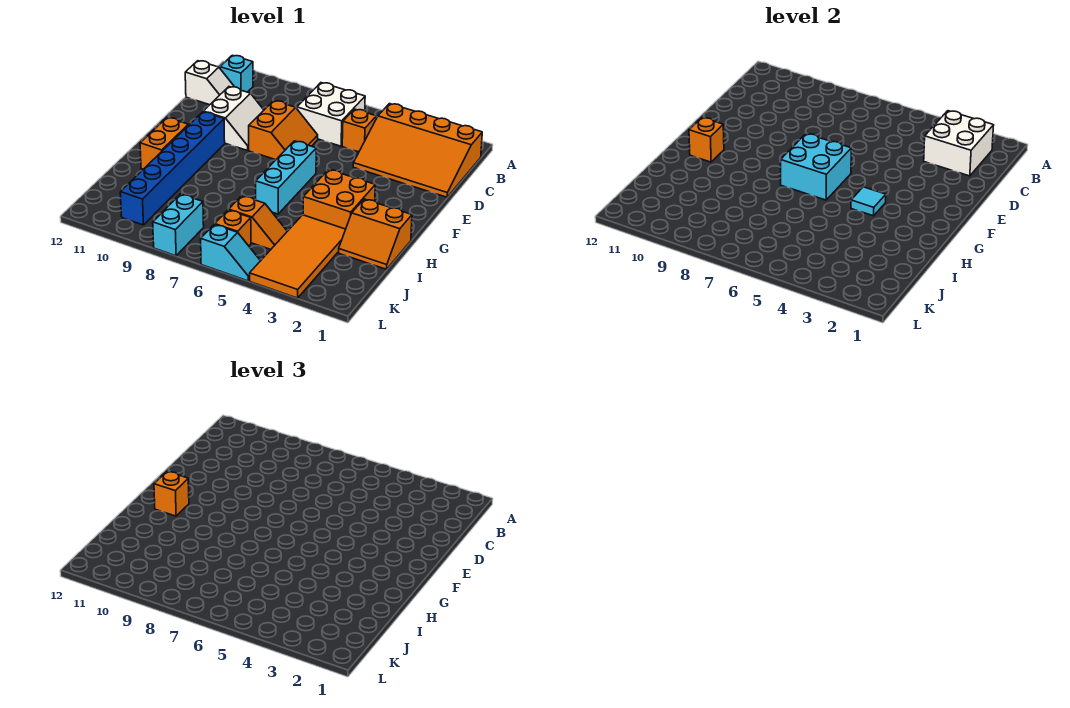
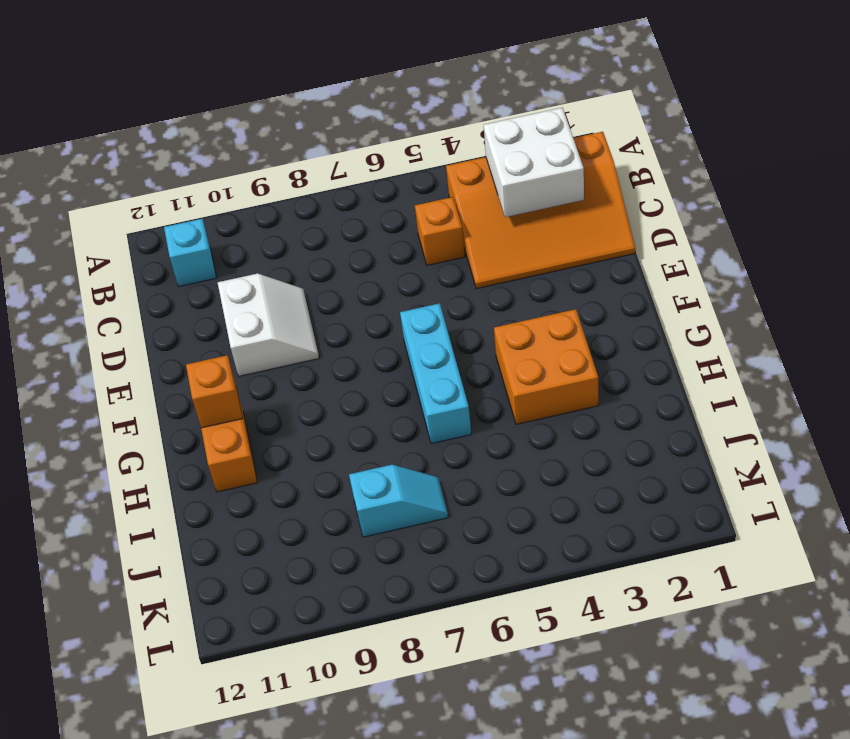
cyan slope J7:J8 level 1 top 8 -> cyan slope L5:L6 level 1 top 6
none -> white brick B6:C7 level 1
none -> white slope C11:C12 level 1 top 12
none -> orange slope D7:E8 level 1 top 8

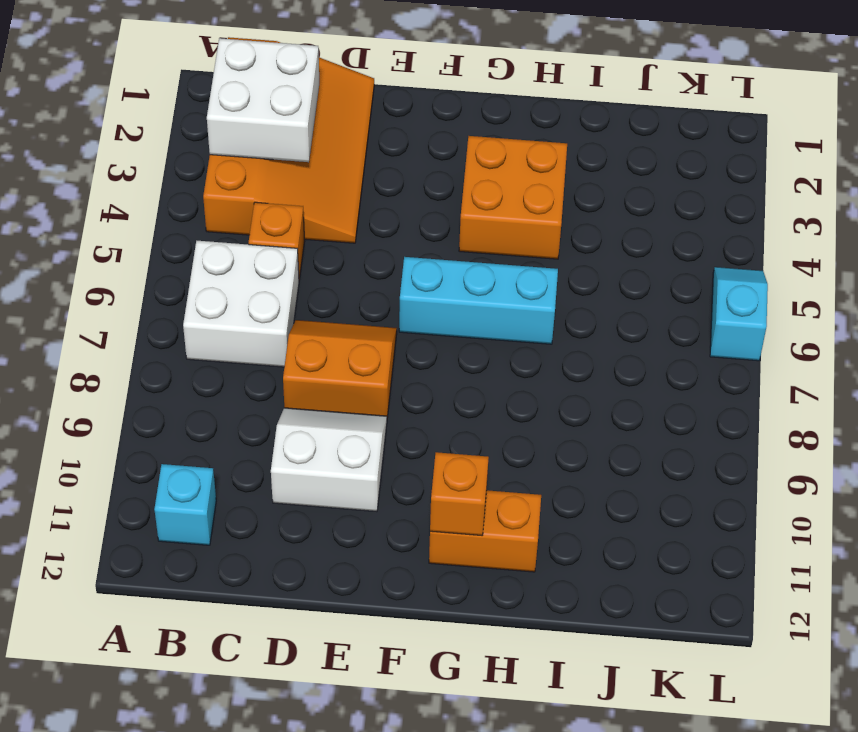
none -> white slope C11:C12 level 1 top 12
none -> blue brick F10:K10 level 1
none -> orange slope H1:I2 level 1 top H

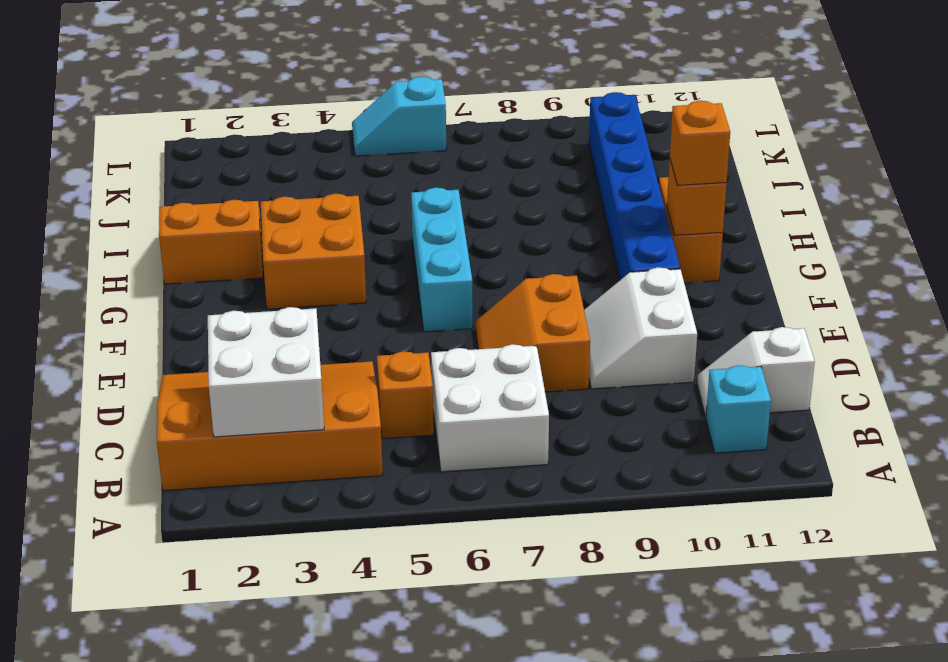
none -> orange tile I3:L4 level 1
none -> orange slope J5:J6 level 1 top 6
none -> orange brick K6 level 1

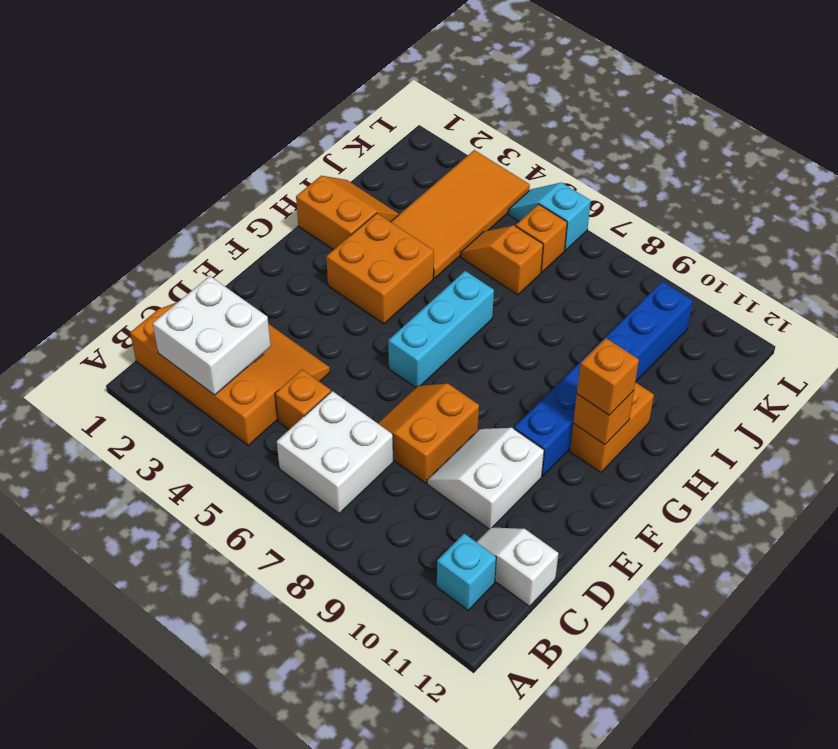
none -> cyan brick K8:L8 level 1
none -> cyan brick F6:G7 level 2
none -> cyan tile G4 level 2

